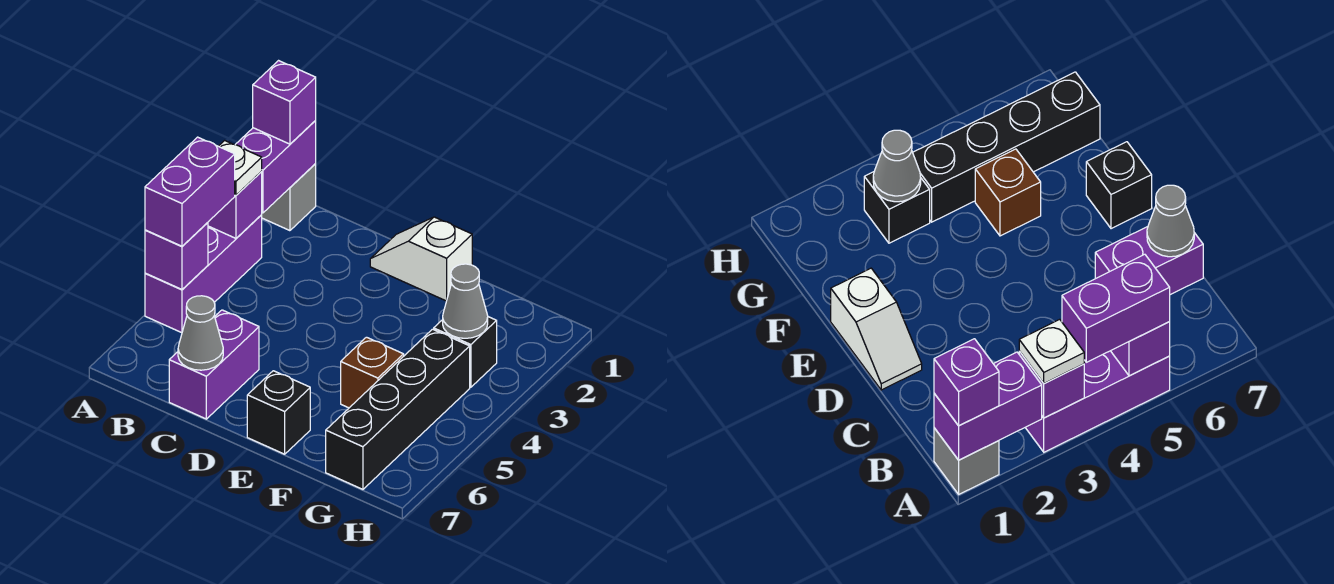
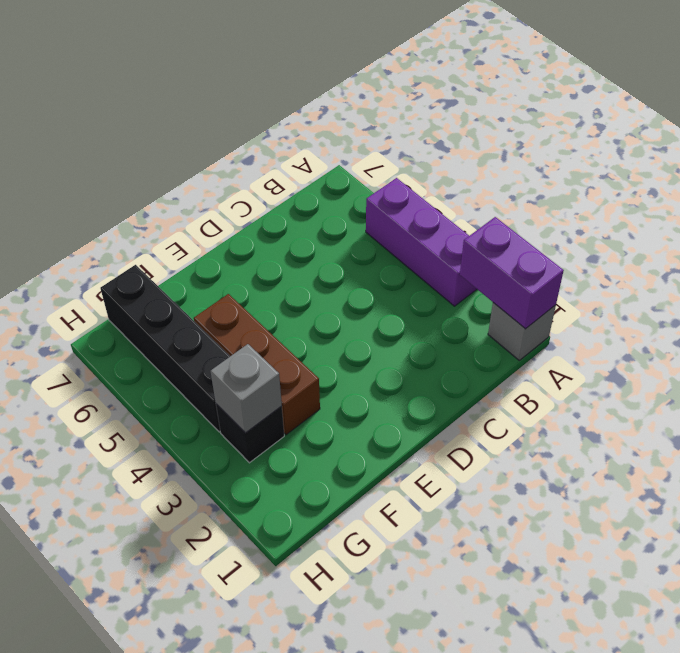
brown brick F3:F5 level 1 -> brown brick F5 level 1
grey brick G3 level 2 -> grey cone G3 level 2
none -> purple brick C6:C7 level 1
none -> white slope D1:E1 level 1 top E
none -> black brick E7 level 1

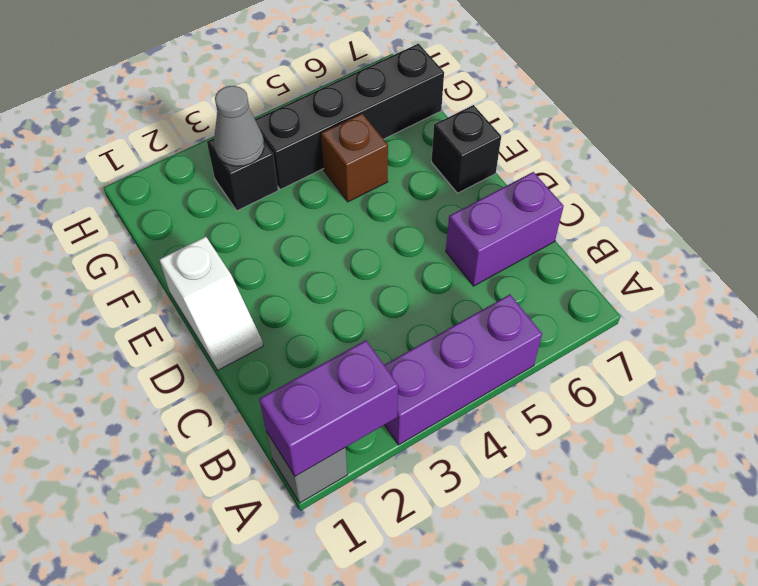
none -> purple brick A3 level 2
none -> purple brick A5 level 2
none -> grey cone C7 level 2

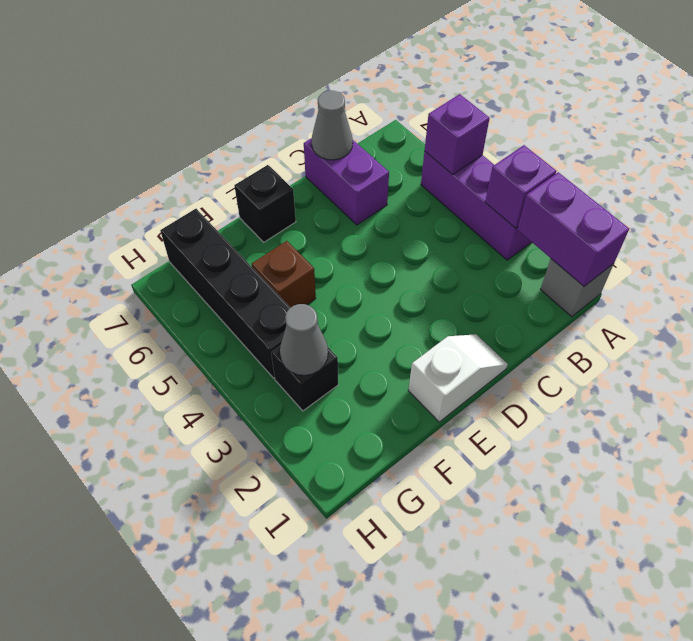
none -> purple brick A1 level 3
none -> white plate A3 level 3
none -> purple brick A4:A5 level 3

